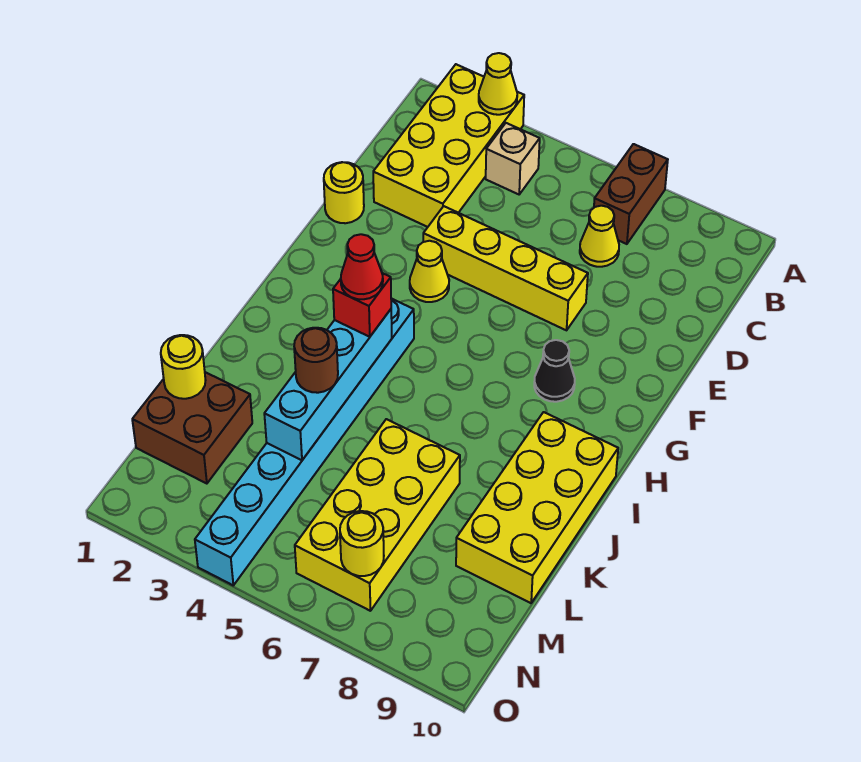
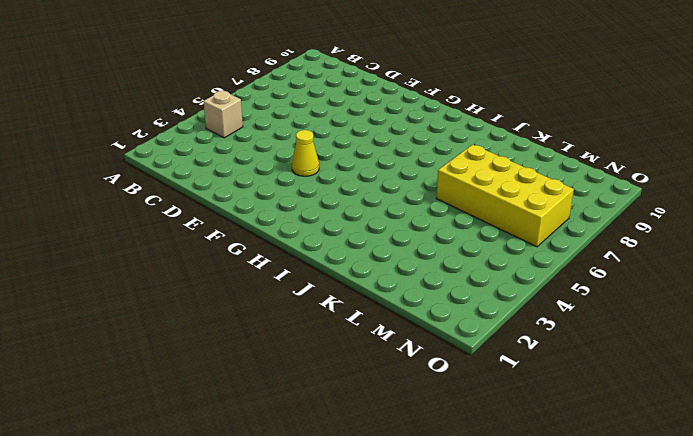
none -> yellow brick A2:D3 level 1
none -> brown brick A7:B7 level 1
none -> yellow cone C7 level 1

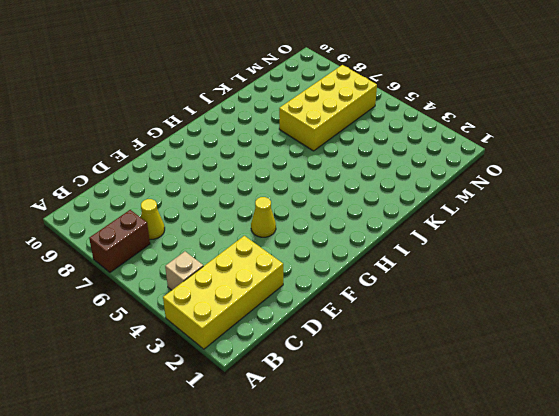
none -> yellow round brick E1 level 1
none -> yellow brick E4:E7 level 1
none -> black cone G8 level 1

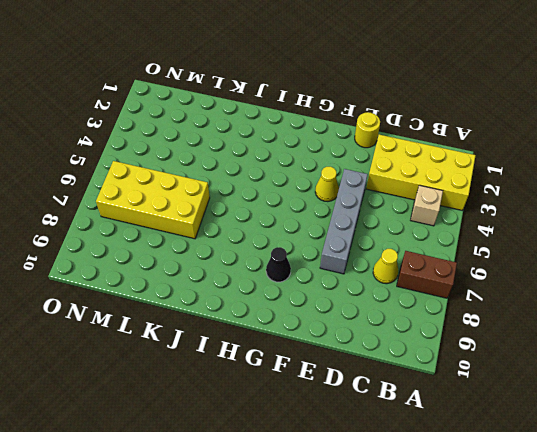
grey brick E4:E7 level 1 -> yellow brick E4:E7 level 1
none -> cyan brick H4:O4 level 1
none -> yellow brick I9:L10 level 1
none -> brown brick L1:M2 level 1

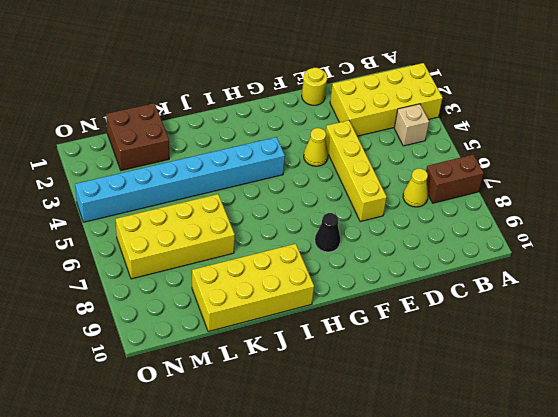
none -> yellow cone A3 level 2
none -> cyan brick I4:L4 level 2
none -> yellow round brick L1 level 2

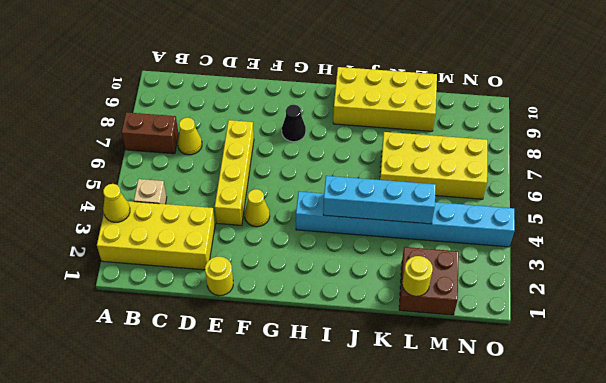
none -> yellow round brick N7 level 2
none -> red brick I4 level 3
none -> brown round brick K4 level 3

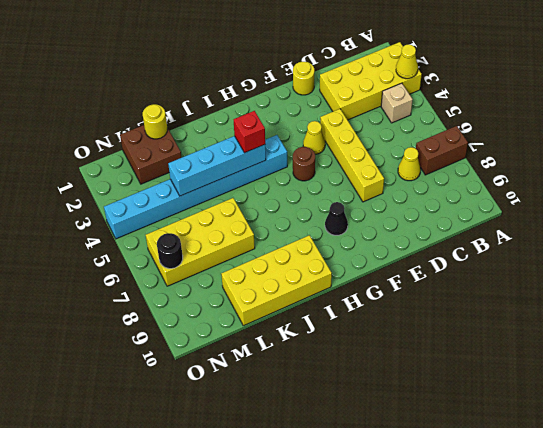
brown round brick G5 level 1 -> brown round brick K4 level 3
black round brick N7 level 2 -> yellow round brick N7 level 2
none -> red cone I4 level 4

